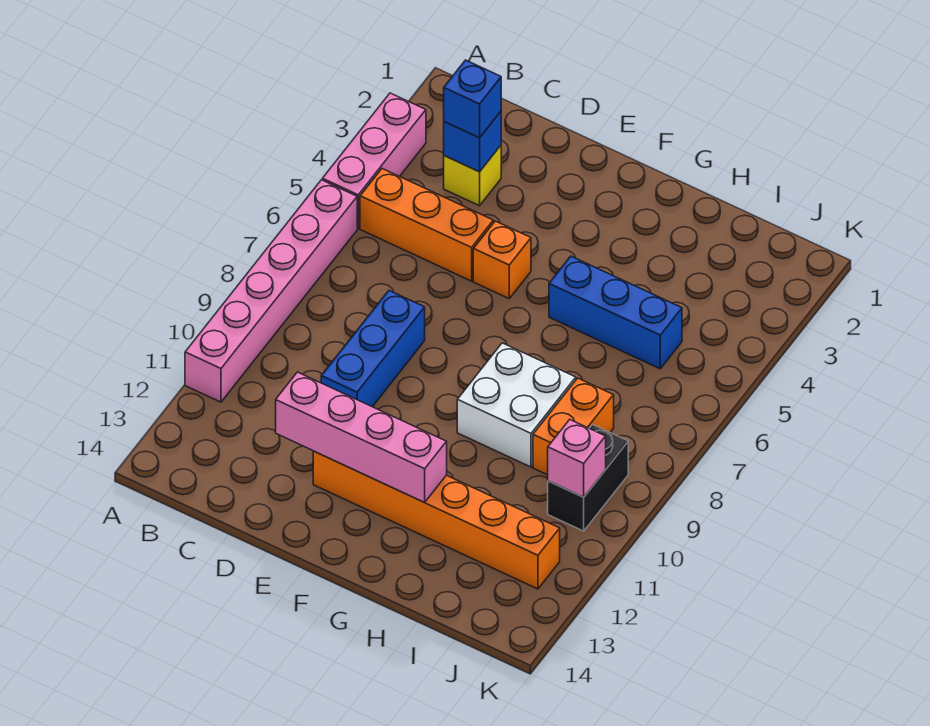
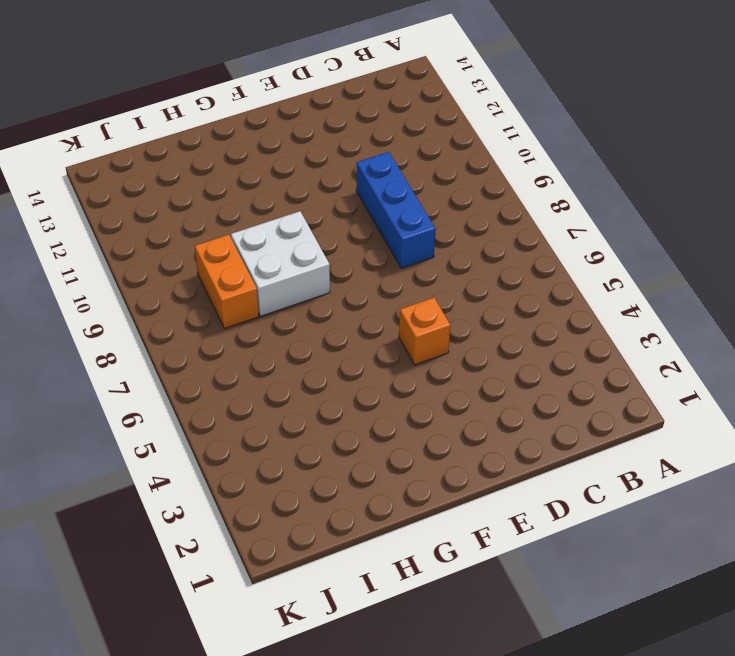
none -> pink brick A3:A5 level 1
none -> pink brick A6:A11 level 1
none -> orange brick B5:D5 level 1

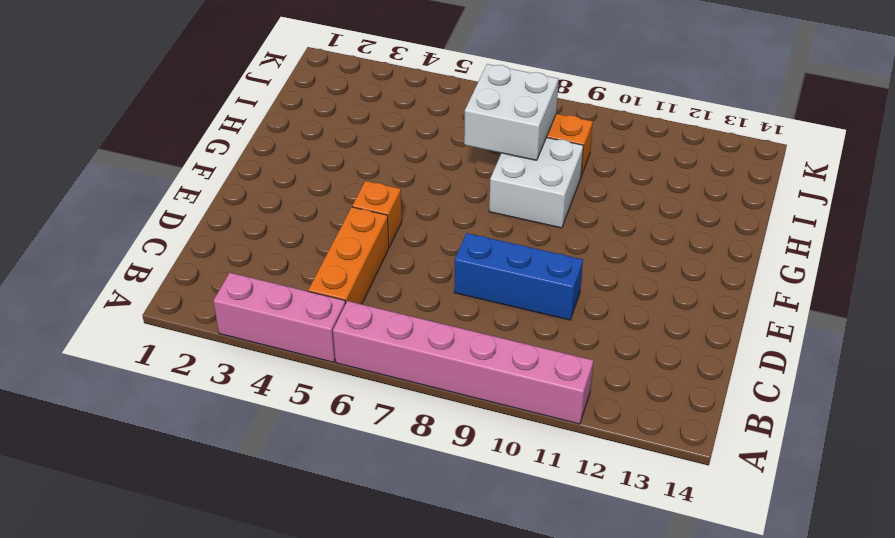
white brick H7:I8 level 2 -> none
none -> yellow brick C3 level 1
none -> orange brick E12:J12 level 1
none -> blue brick G5:I5 level 1

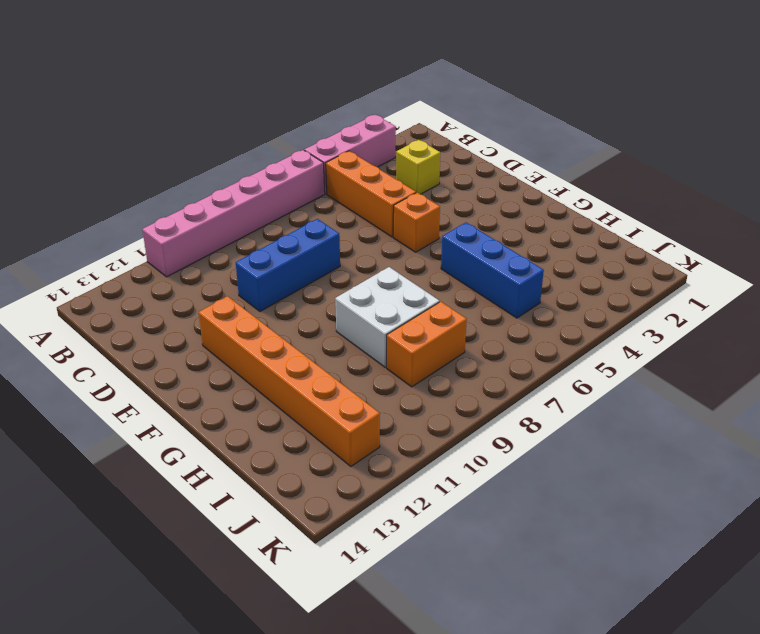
none -> black brick J9:J10 level 1
none -> blue brick C3 level 2
none -> pink brick D12:G12 level 2

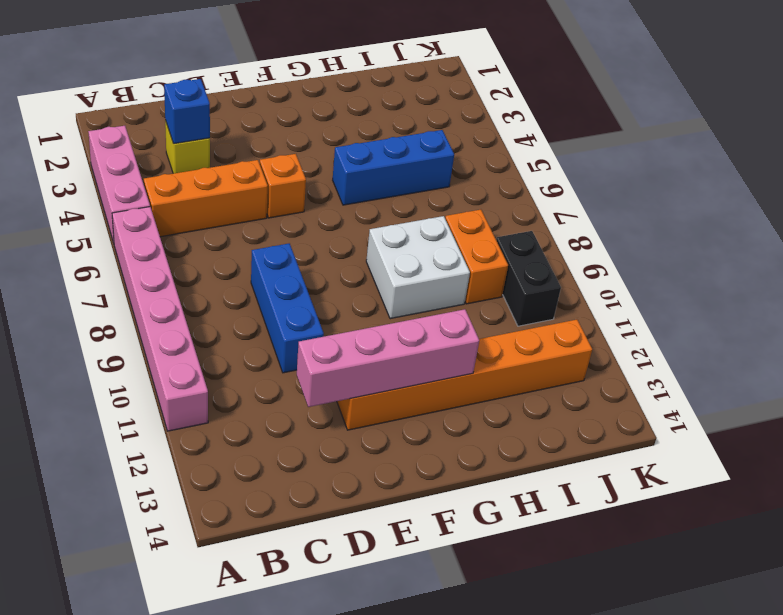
none -> pink brick J10 level 2
none -> blue brick C3 level 3

